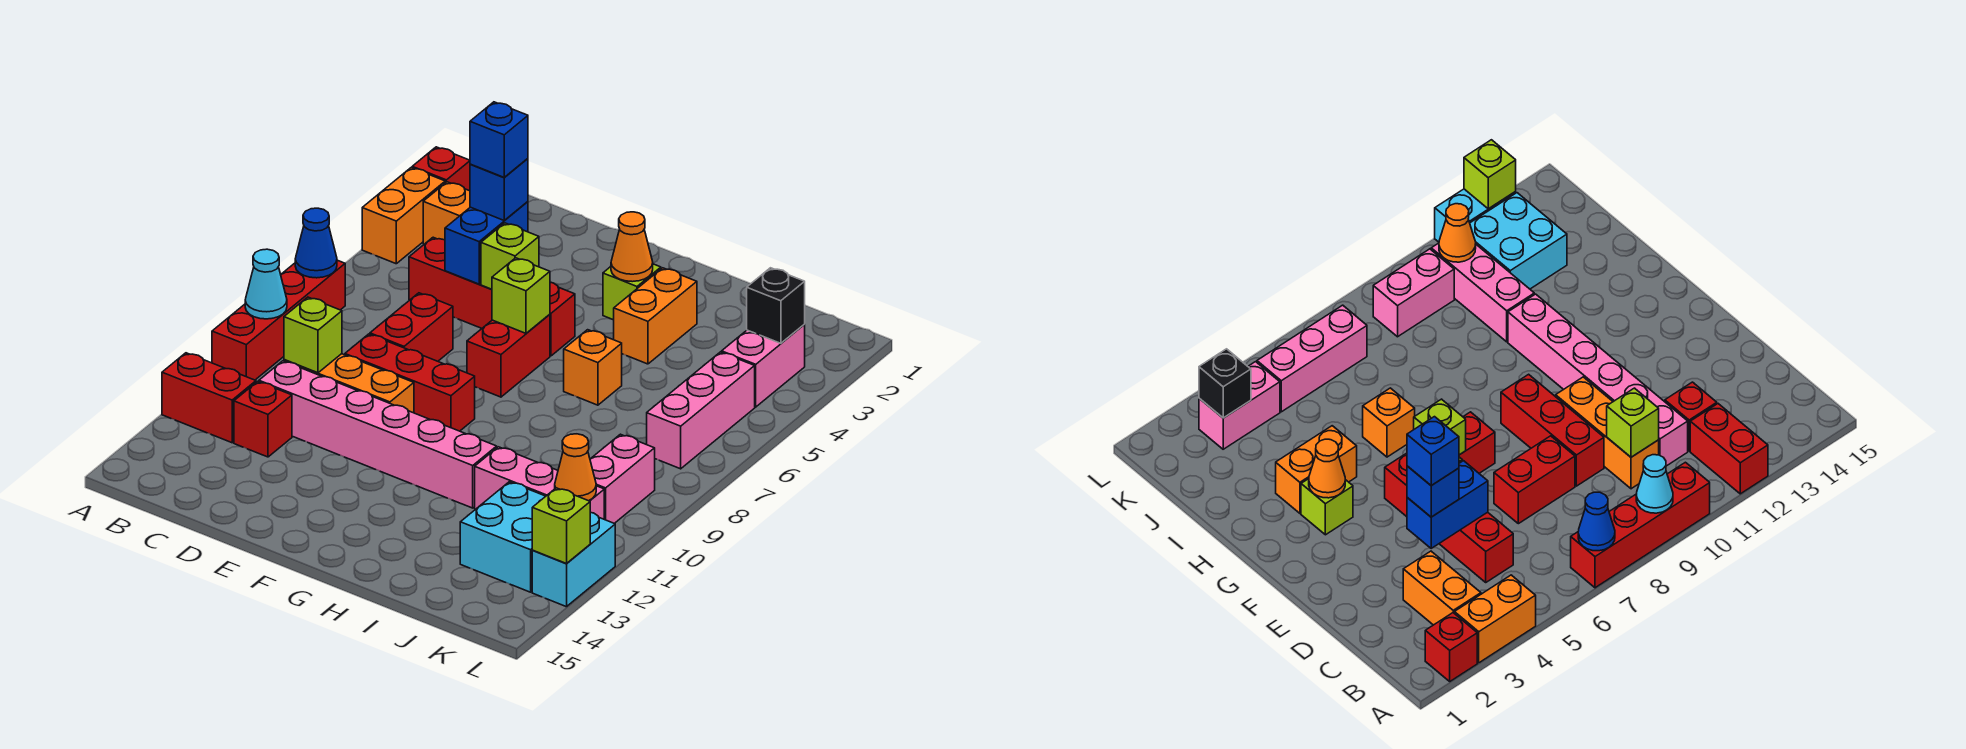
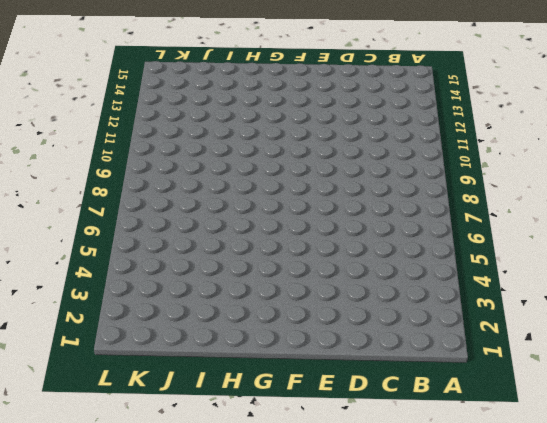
none -> red brick A2 level 1
none -> orange brick A3:A4 level 1
none -> red brick A7:A10 level 1
none -> red brick A12:B12 level 1

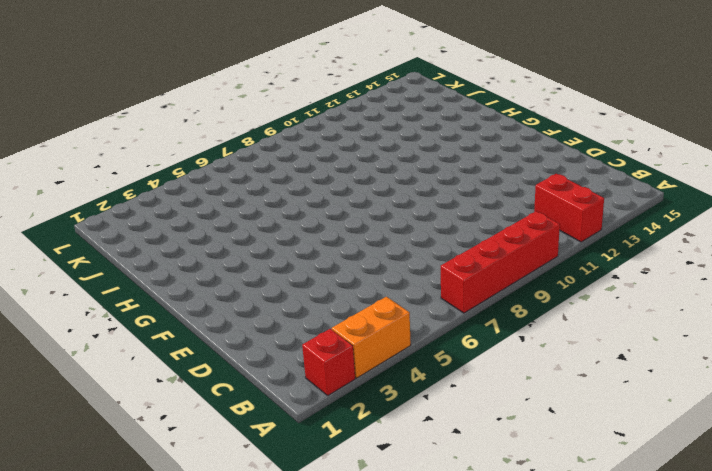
none -> orange brick B3:C3 level 1
none -> red brick C5:F5 level 1
none -> orange brick C10:E10 level 1
none -> pink brick C11:H11 level 1

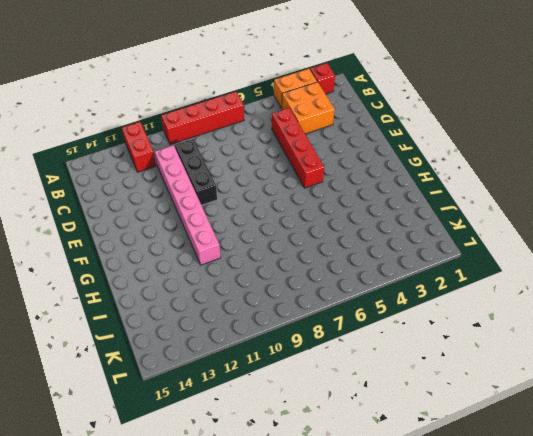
orange brick B3:C4 level 1 -> orange brick B3:C3 level 1
black brick C10:E10 level 1 -> orange brick C10:E10 level 1
none -> red brick C12 level 1
none -> red brick D7:D8 level 1
none -> red brick D9:F9 level 1
none -> red brick F6:F7 level 1

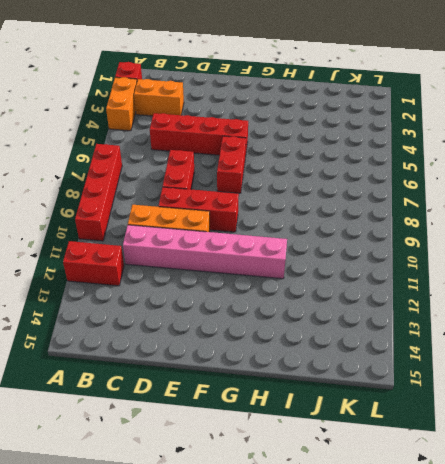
none -> red brick C12 level 1
none -> lime brick G3 level 1
none -> orange brick H3:H4 level 1
none -> orange brick H6 level 1

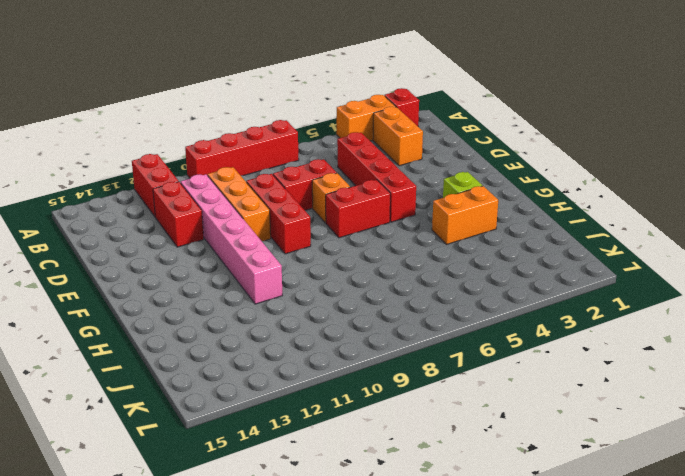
red brick C12:D12 level 1 -> red brick C12 level 1
orange brick E7 level 1 -> orange brick H6 level 1
none -> pink brick I11:K11 level 1
none -> cyan brick J12:K13 level 1
none -> pink brick K3:K4 level 1
none -> pink brick K5:K7 level 1

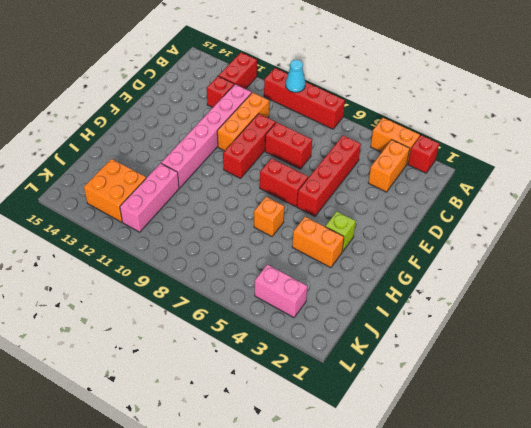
orange brick J12:K13 level 1 -> cyan brick J12:K13 level 1
none -> pink brick K5:K7 level 1
none -> pink brick K9:K10 level 1
none -> cyan brick L12:L13 level 1
none -> blue cone A7 level 2

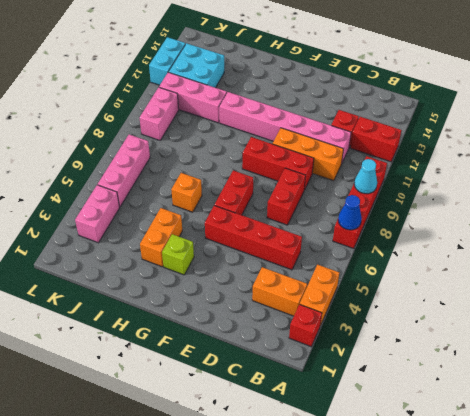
none -> lime brick C10 level 2
none -> blue brick D4:D5 level 2
none -> lime brick E5 level 2
none -> lime brick F6 level 2

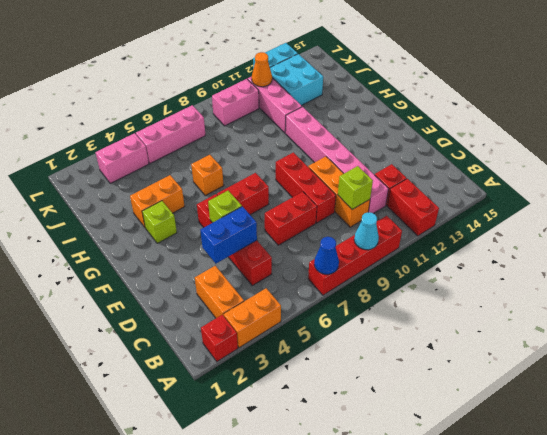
none -> lime brick F6 level 2
none -> orange cone G3 level 2
none -> black brick K3 level 2
none -> lime brick L13 level 2

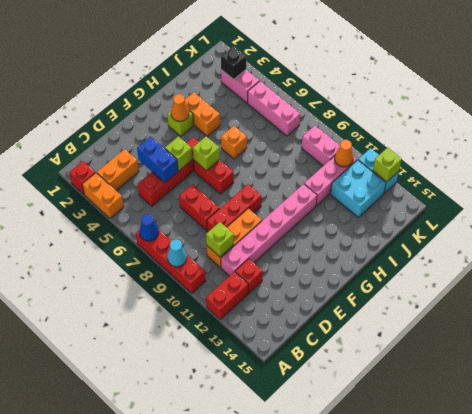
none -> blue brick D4 level 3
none -> blue brick D4 level 4

